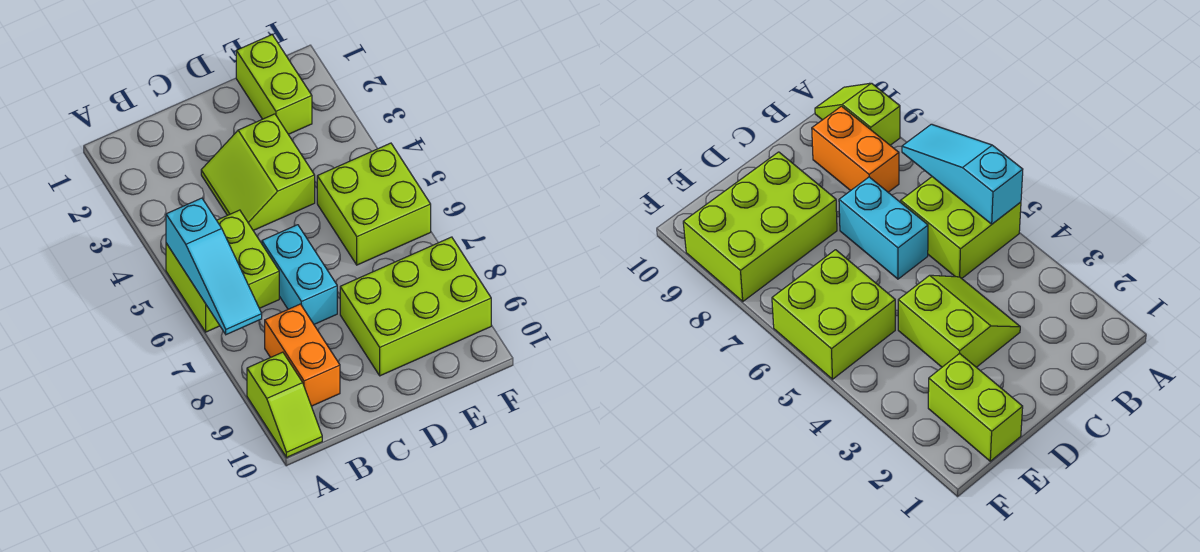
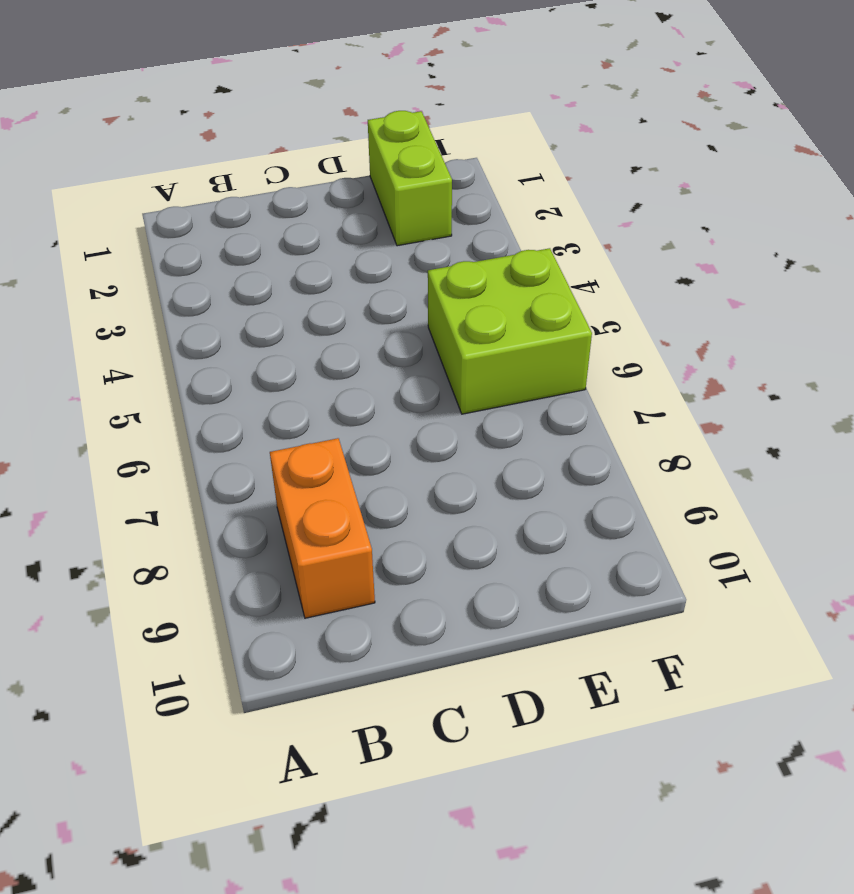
none -> lime brick A5:B6 level 1
none -> lime slope A9:A10 level 1 top 9

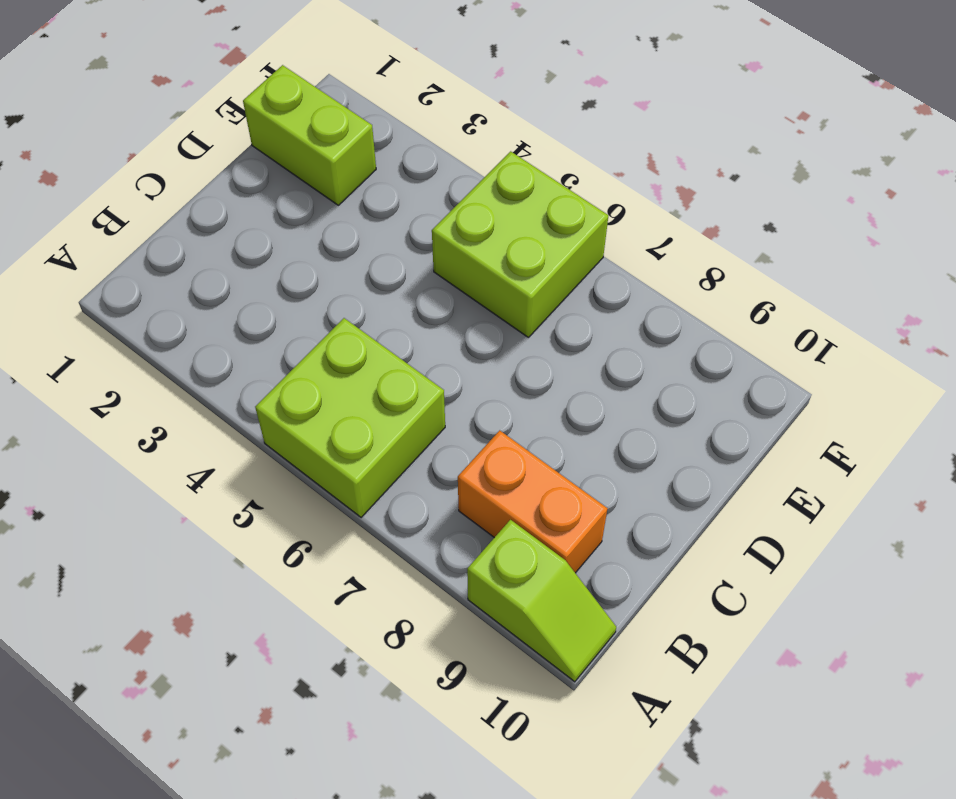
none -> lime slope C3:D4 level 1 top D
none -> cyan brick C6:C7 level 1

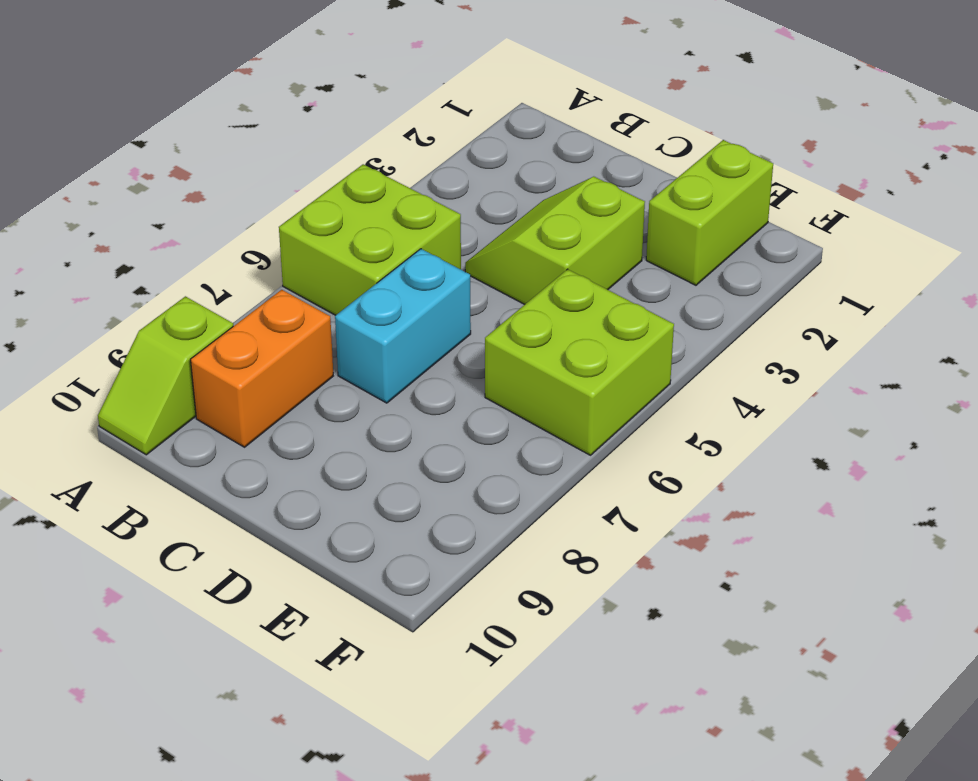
none -> lime brick D8:F9 level 1
none -> cyan slope A5:A7 level 2 top 5

